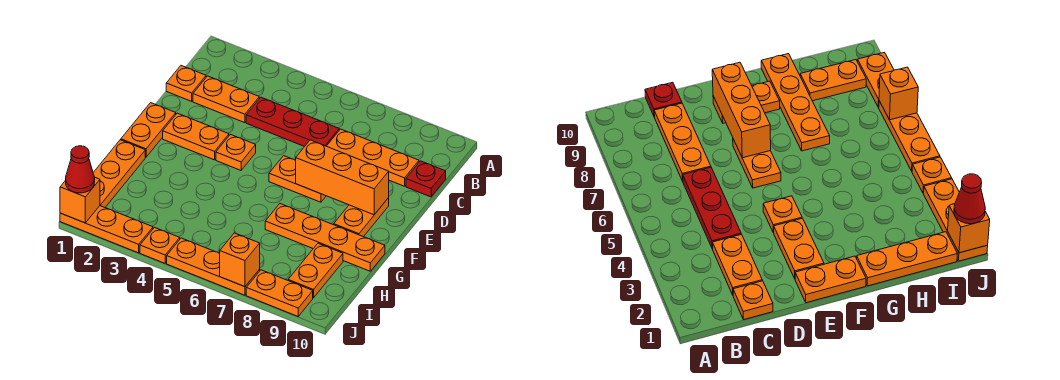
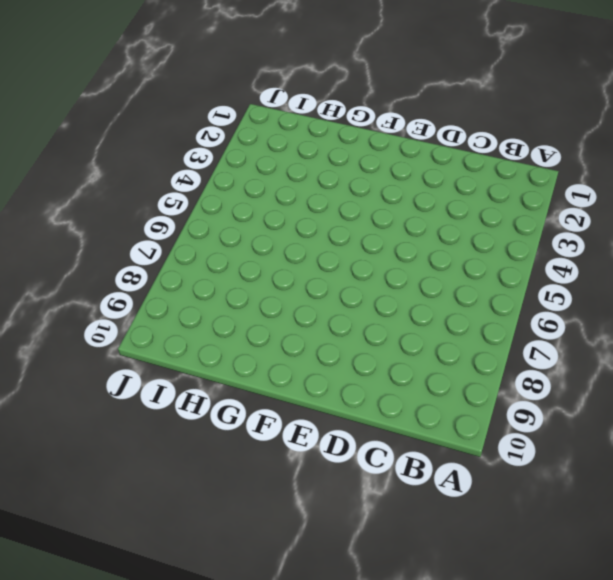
none -> orange plate C1 level 1
none -> orange plate C2:C3 level 1
none -> red plate C4:C6 level 1

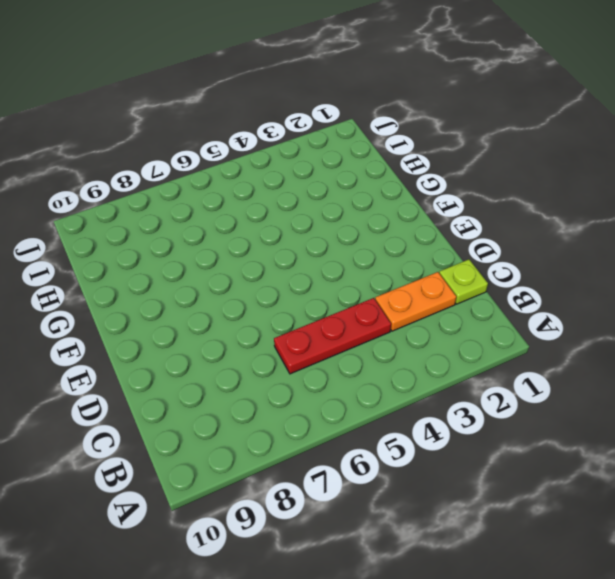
lime plate C1 level 1 -> orange plate C1 level 1
none -> orange plate C7:C9 level 1
none -> red plate C10 level 1
none -> orange plate E1:F1 level 1

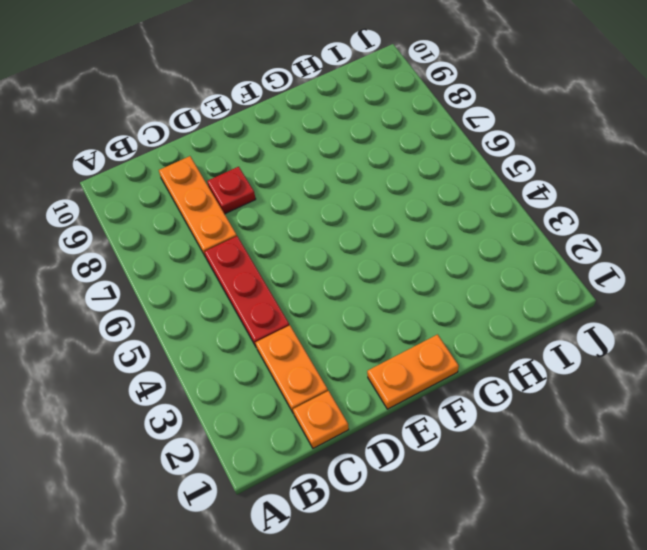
red plate D8 level 1 -> red plate C10 level 1
none -> orange plate E2:E3 level 1
none -> orange plate E4 level 1
none -> orange plate E6:E7 level 1

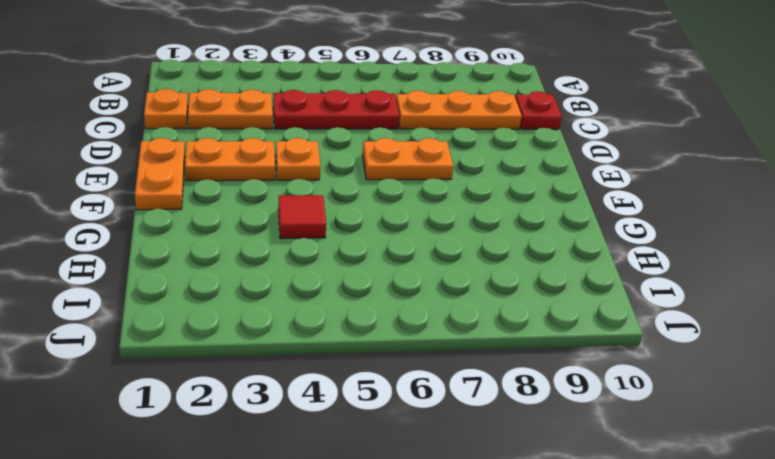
red tile G4 level 1 -> none
none -> orange plate E9:F9 level 1
none -> orange plate G1:I1 level 1
none -> orange plate G7:G10 level 1

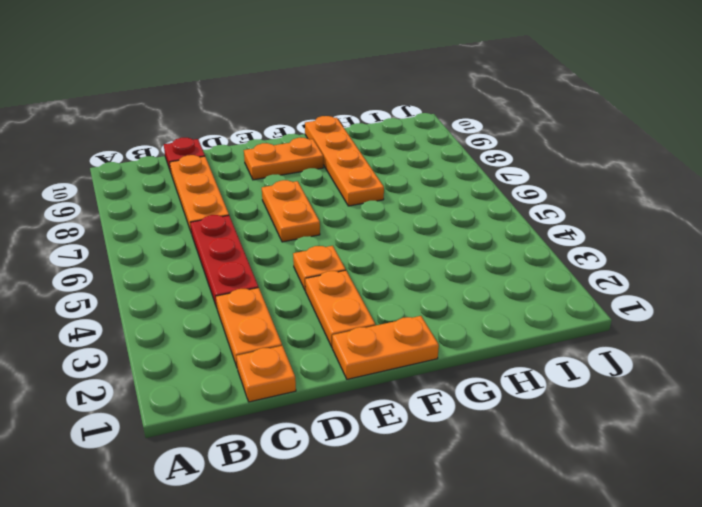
none -> orange plate G1:I1 level 1
none -> orange plate H9:I9 level 1
none -> orange plate J1:J3 level 1

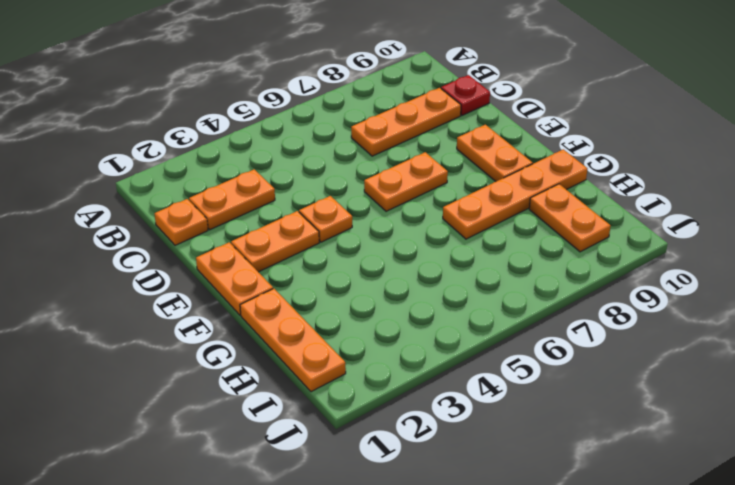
none -> red plate C4:C6 level 1
none -> orange plate J1:J3 level 1
none -> orange plate J4 level 1

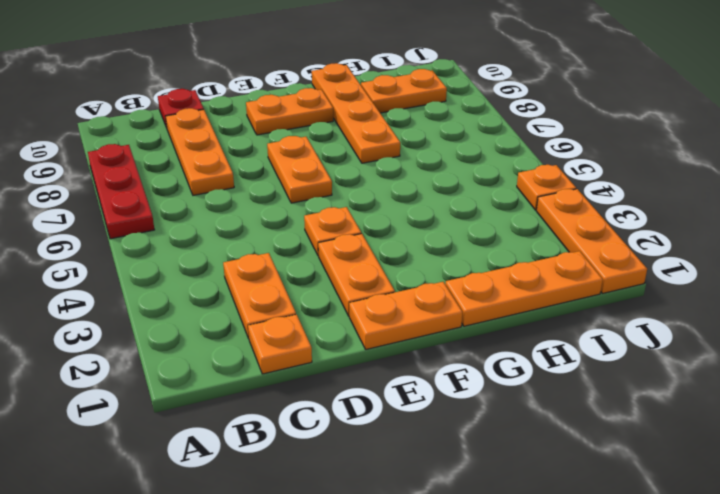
red plate A6:A8 level 1 -> red plate C4:C6 level 1
none -> orange plate J5:J7 level 1
none -> orange plate J8:J9 level 1
none -> orange brick E7:E9 level 2

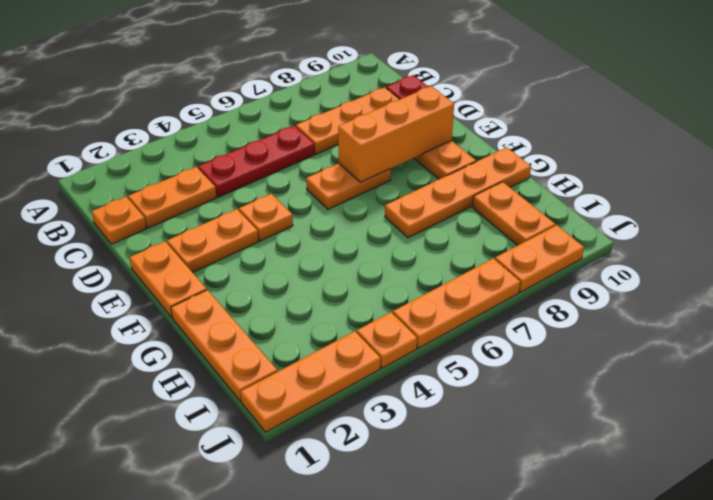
none -> orange brick J1 level 2
none -> orange brick J7 level 2
none -> red cone J1 level 3

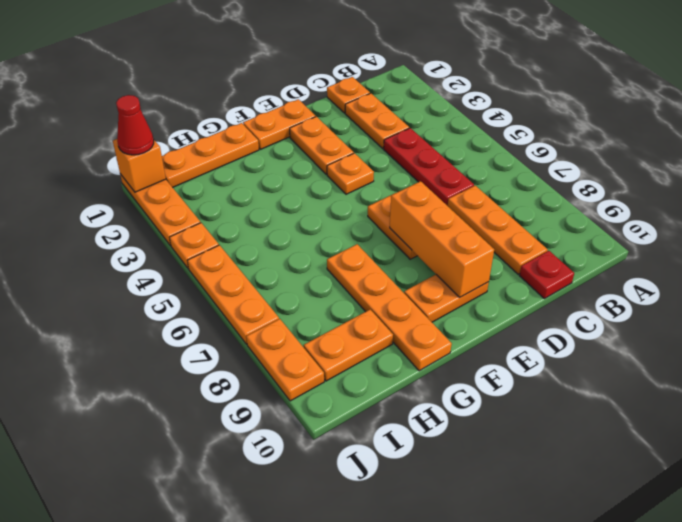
none -> orange brick J7 level 2

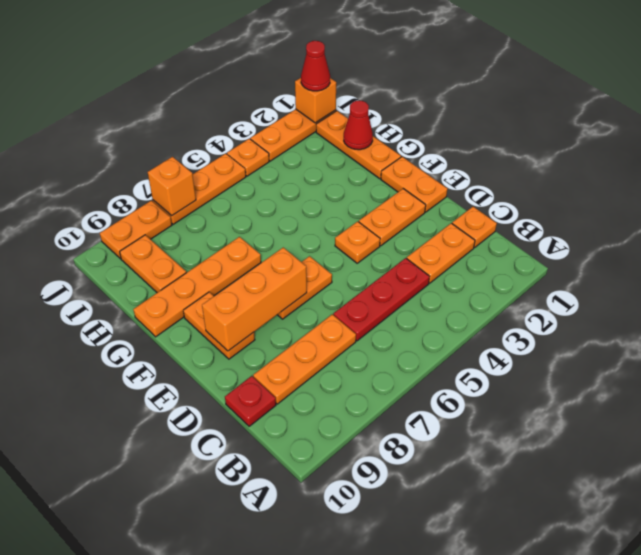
red cone H1 level 2 -> none

